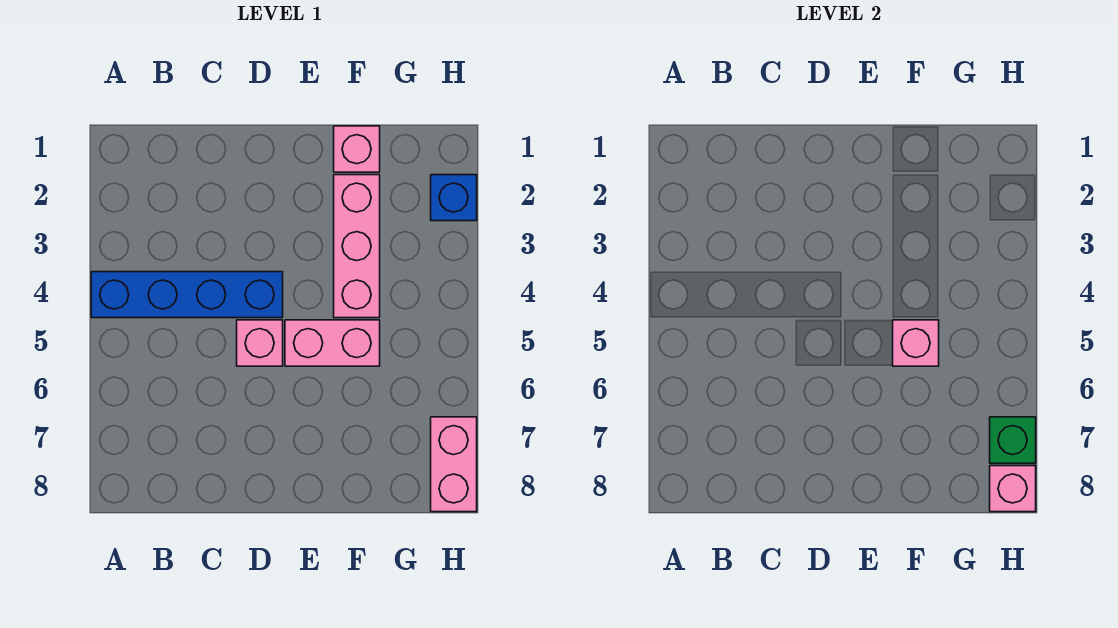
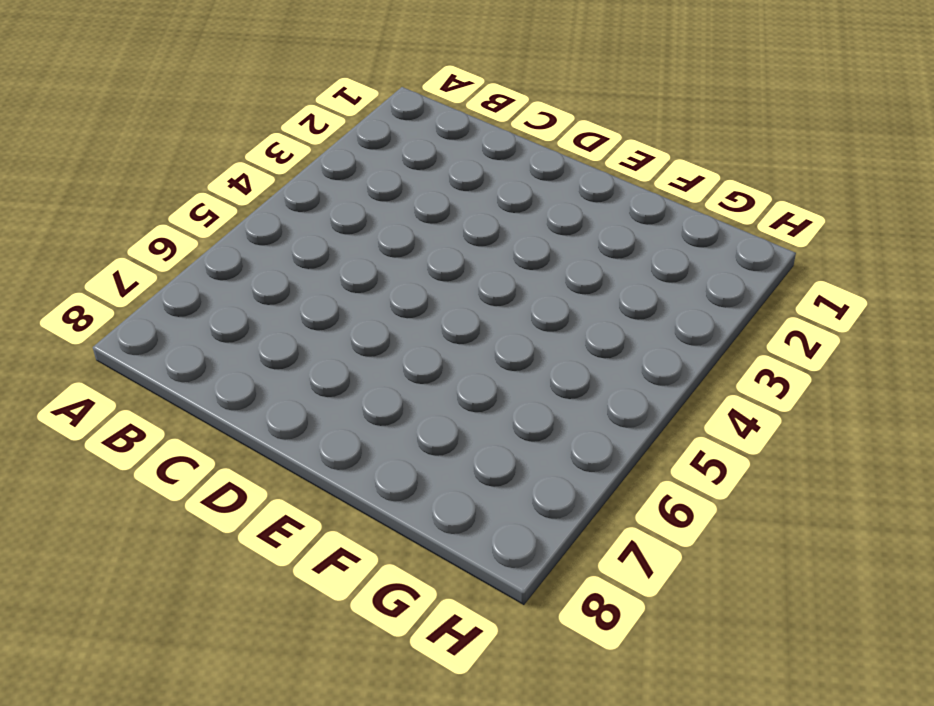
none -> blue brick A4:D4 level 1
none -> pink brick D5 level 1

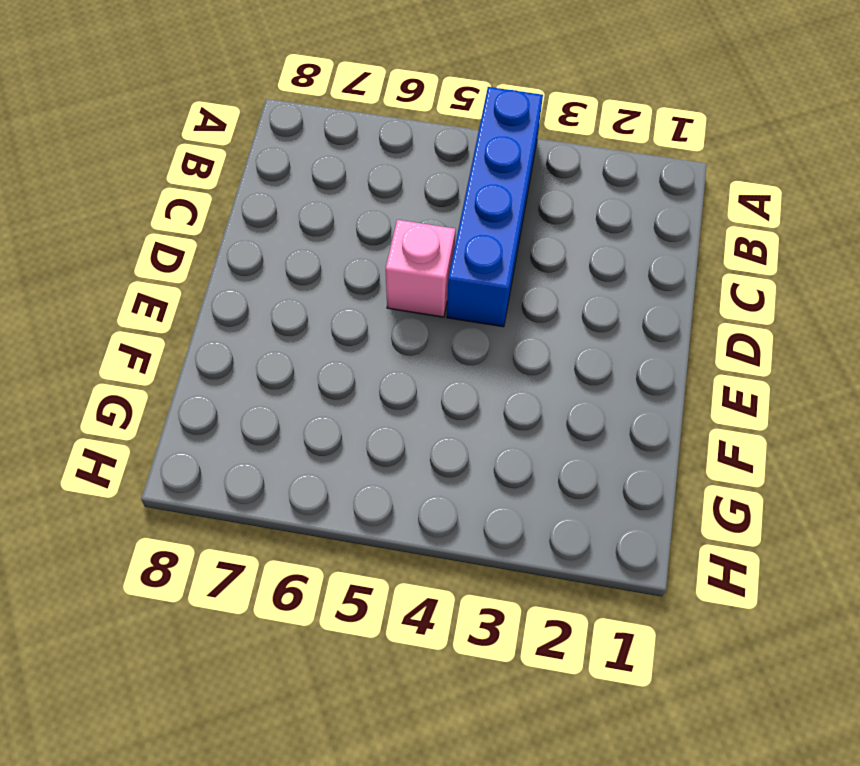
none -> pink brick E5:F5 level 1
none -> pink brick F1 level 1

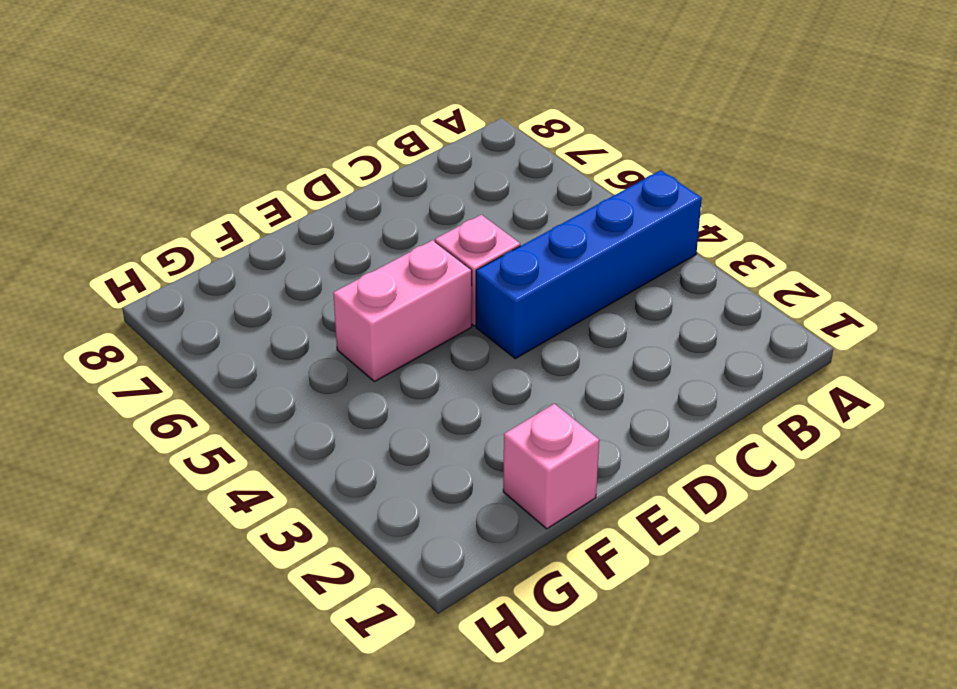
none -> pink brick F2:F4 level 1
none -> blue brick H2 level 1

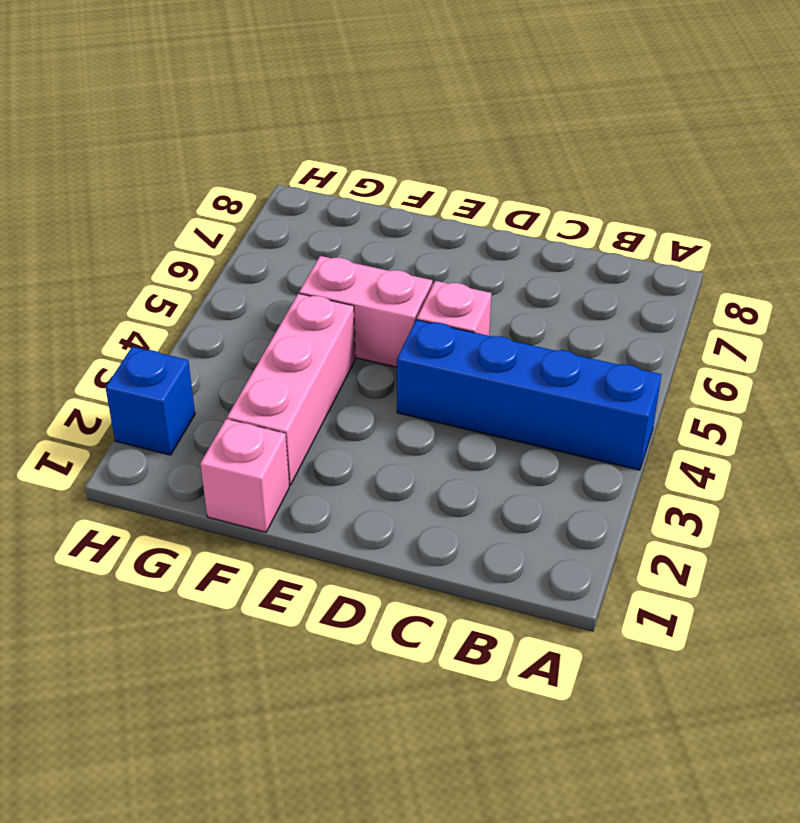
none -> pink brick H7:H8 level 1
none -> pink brick F5 level 2

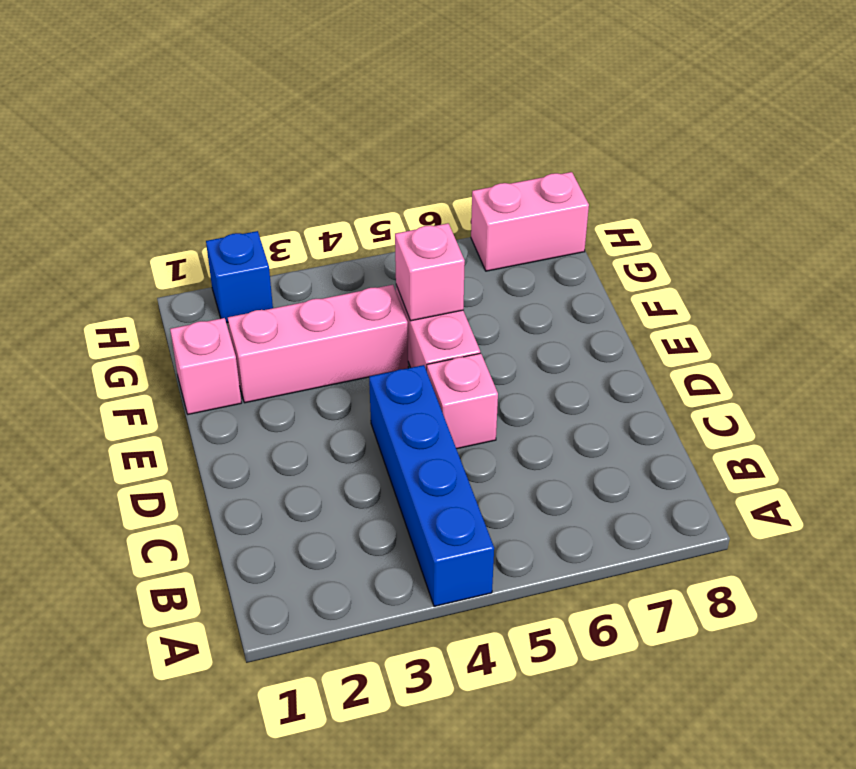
none -> green brick H7 level 2
none -> pink brick H8 level 2

